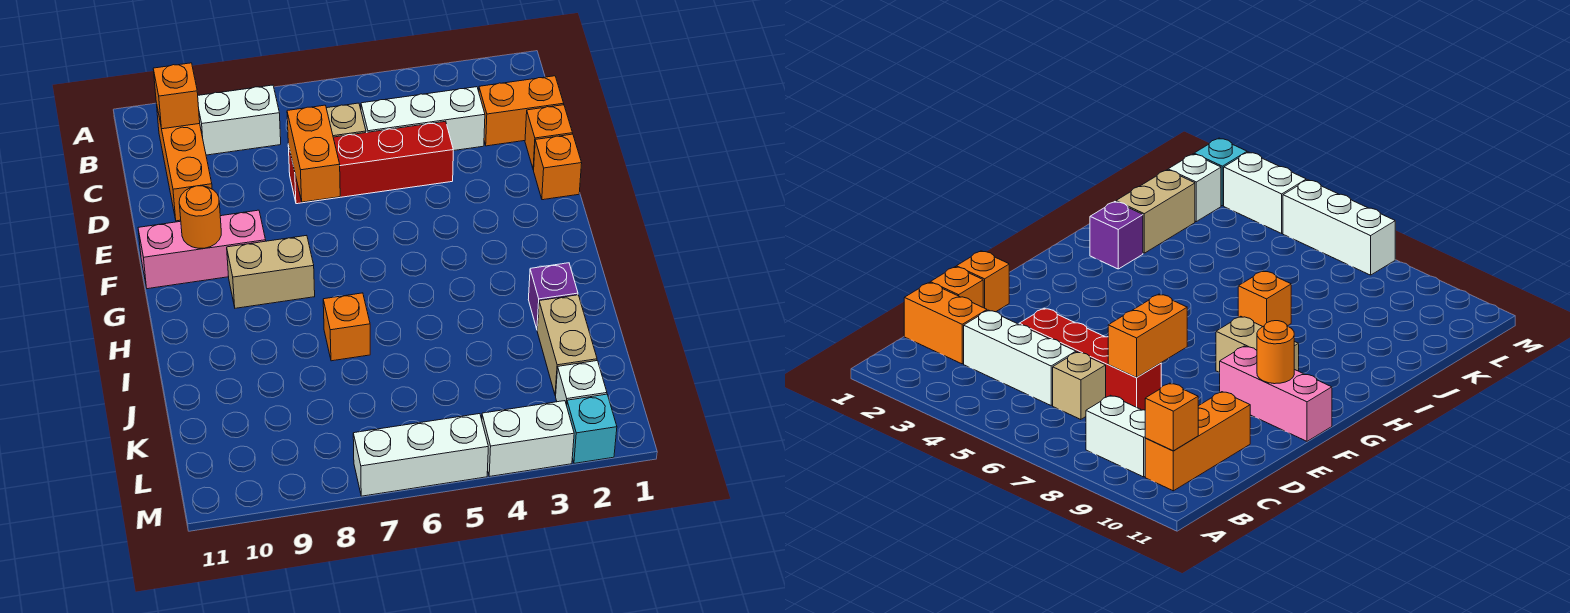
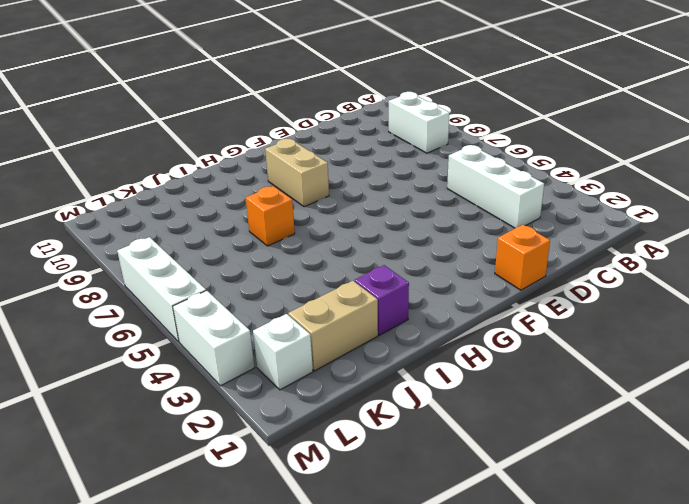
none -> orange brick B10:D10 level 1
none -> orange brick C1:C2 level 1
none -> tan brick C6 level 1

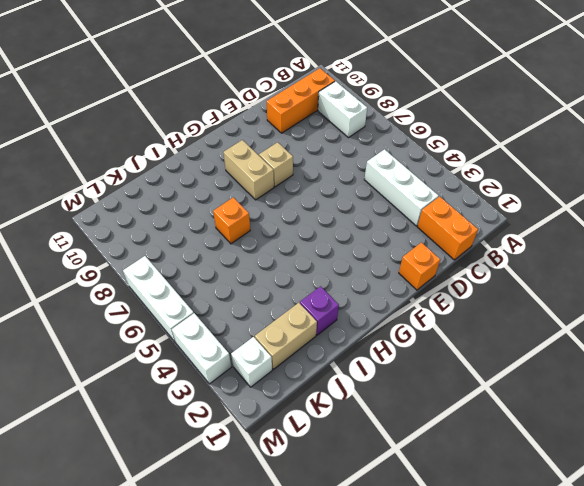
tan brick F8 level 1 -> tan brick C6 level 1
none -> orange brick D1 level 1
none -> red brick D4:D7 level 1
none -> pink brick F9:F11 level 1

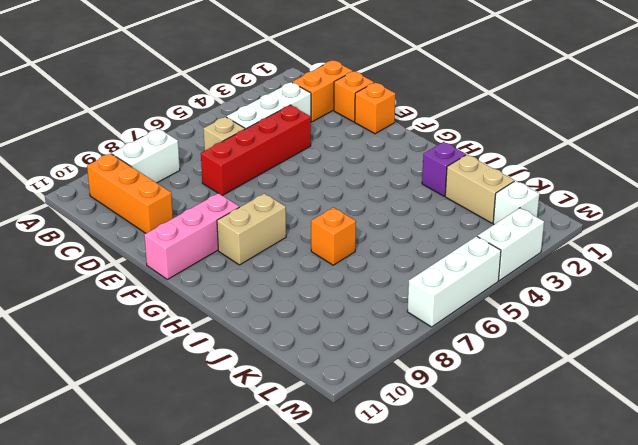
none -> cyan brick M2 level 1
none -> orange brick B10 level 2
none -> orange brick D7:E7 level 2

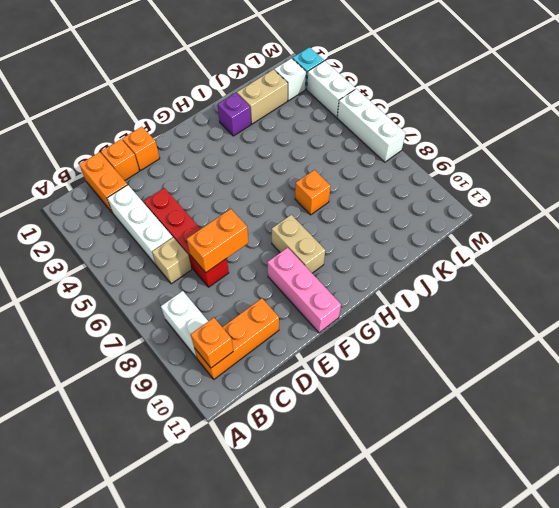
none -> orange round brick F10 level 2

